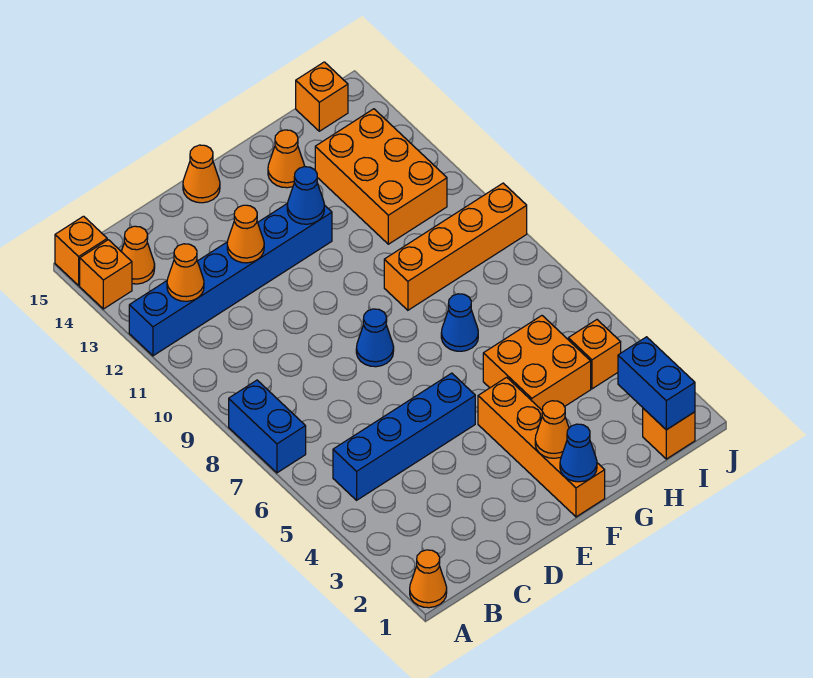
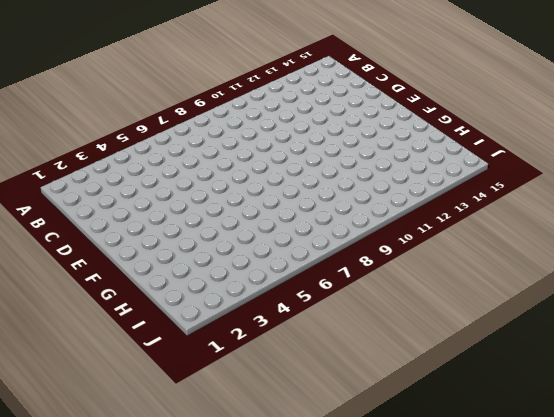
none -> orange cone A1 level 1
none -> blue brick A7:A8 level 1
none -> blue brick A12:F12 level 1

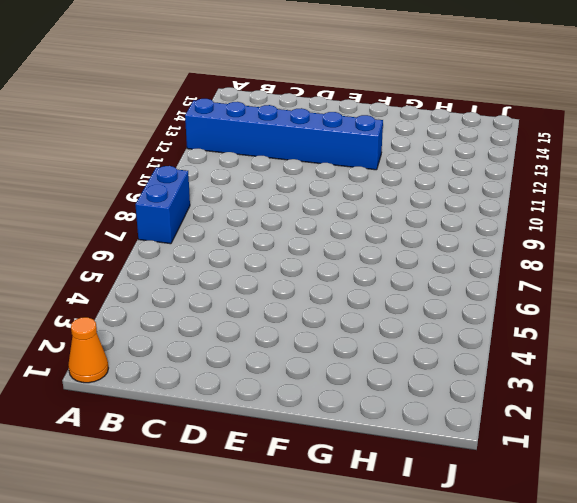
none -> orange brick A14 level 1
none -> orange brick A15 level 1
none -> blue brick B5:E5 level 1

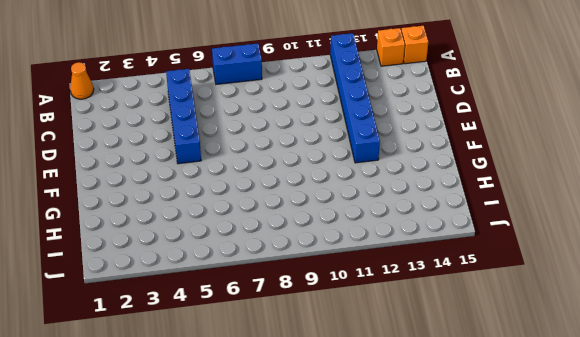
none -> orange cone B14 level 1
none -> blue cone E8 level 1
none -> orange cone E15 level 1

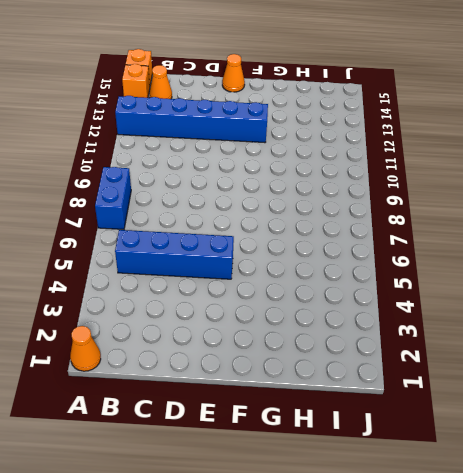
none -> blue cone E8 level 1
none -> orange brick F1:F4 level 1
none -> orange brick G4:H5 level 1

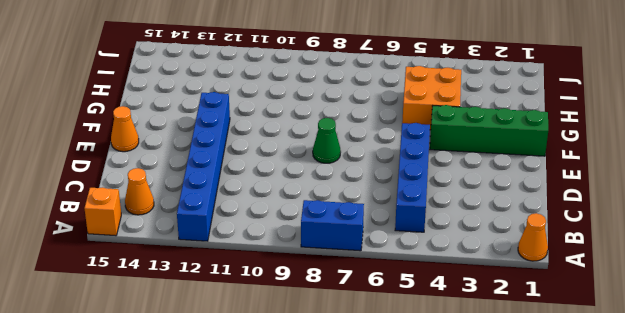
green cone E8 level 1 -> blue cone E8 level 1
green brick F1:F4 level 1 -> orange brick F1:F4 level 1
none -> orange brick A14 level 1
none -> blue cone G7 level 1
none -> orange brick G9:J9 level 1

